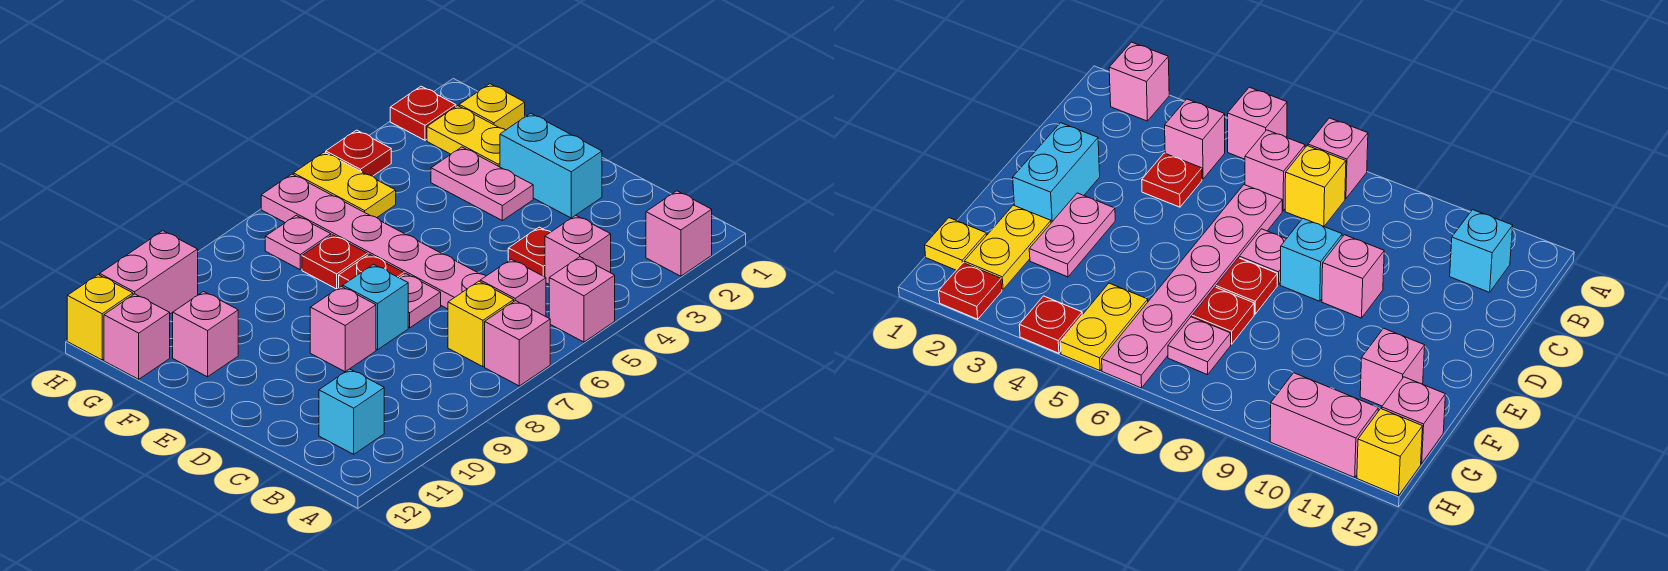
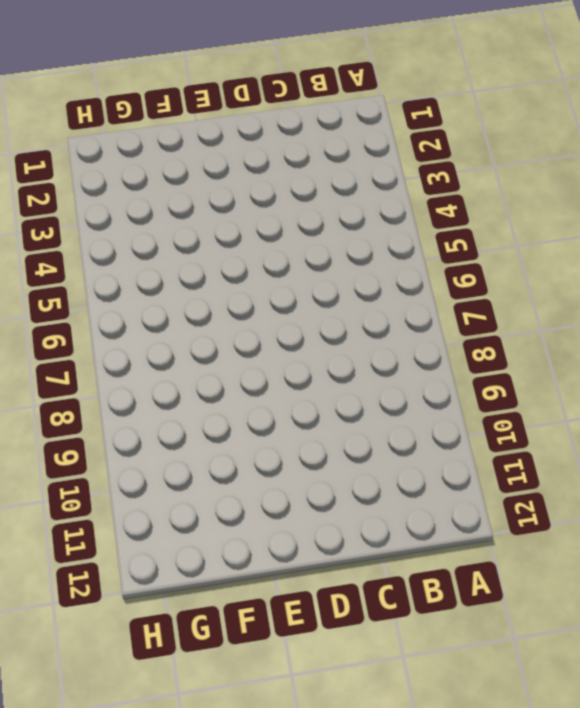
none -> pink brick A2 level 1
none -> pink brick A5 level 1
none -> pink brick A7 level 1

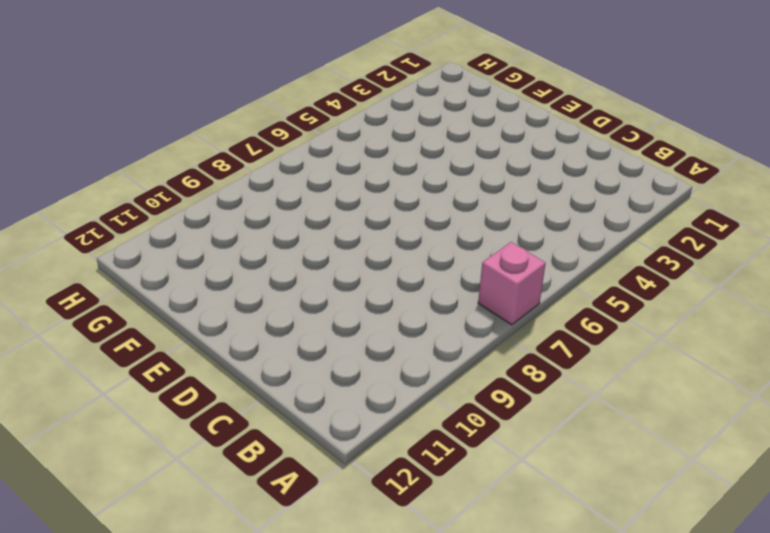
none -> pink brick A2 level 1
none -> pink brick A5 level 1
none -> pink brick B4 level 1

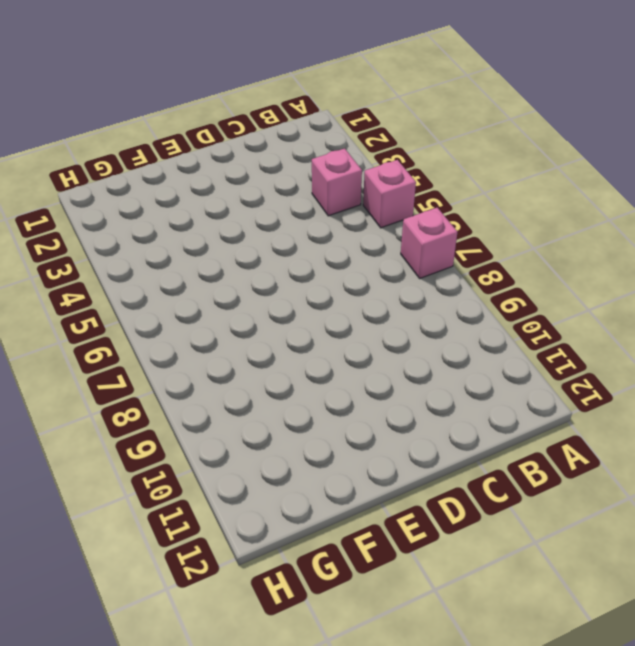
none -> pink brick A2 level 1
none -> pink brick B6 level 1
none -> yellow brick B7 level 1

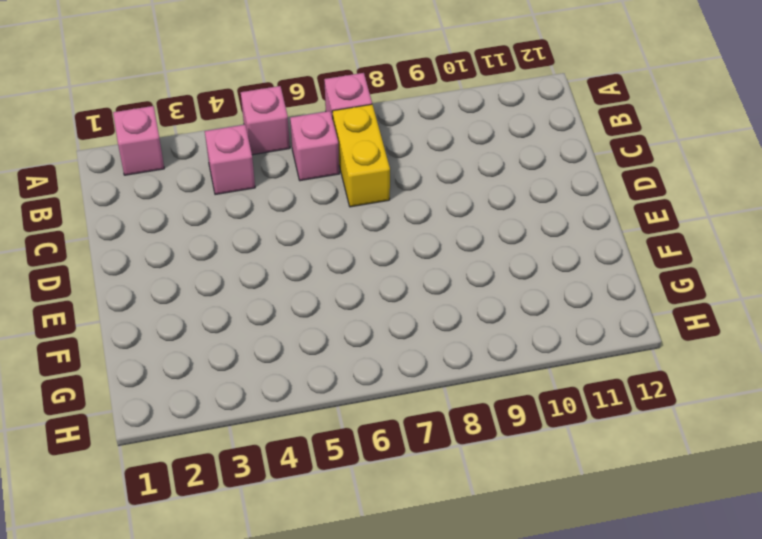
yellow brick B7:C7 level 1 -> yellow brick B7 level 1
none -> cyan brick B11 level 1
none -> red plate C4 level 1
none -> pink plate C6:H6 level 1

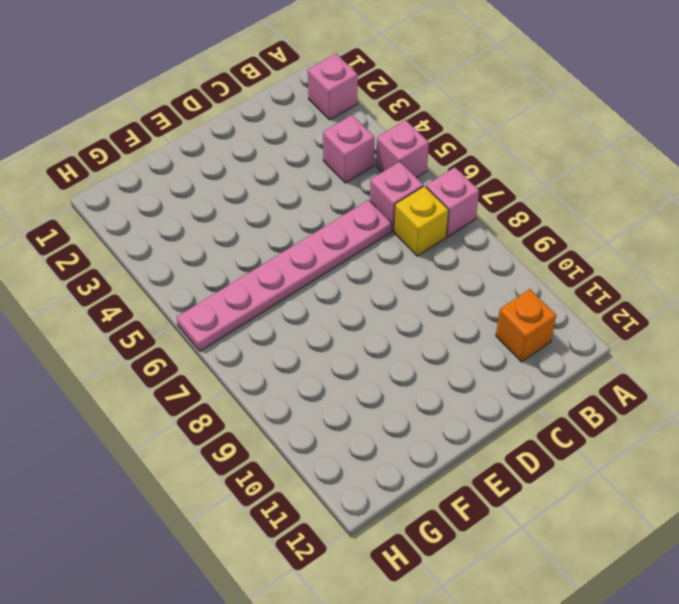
orange brick B11 level 1 -> cyan brick B11 level 1
none -> red plate C4 level 1
none -> cyan brick D2:E2 level 1
none -> pink plate D7 level 1

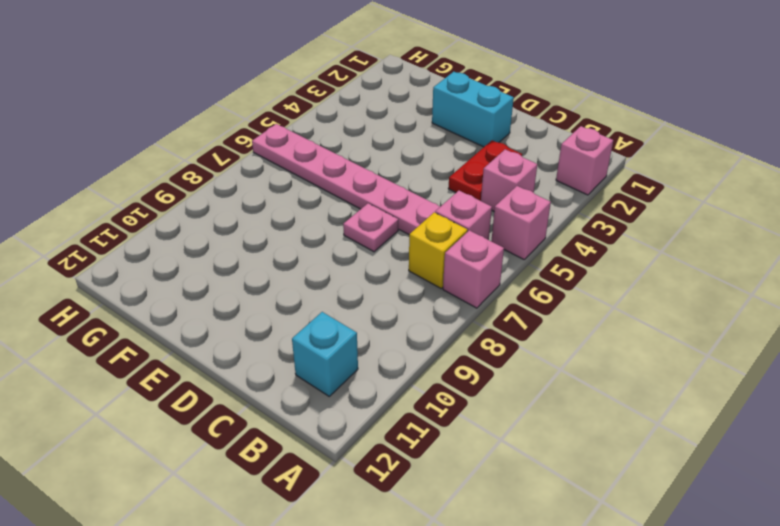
red plate C3:C4 level 1 -> red plate C4 level 1
none -> cyan brick D8 level 1
none -> pink brick D9 level 1
none -> pink plate E3:F3 level 1

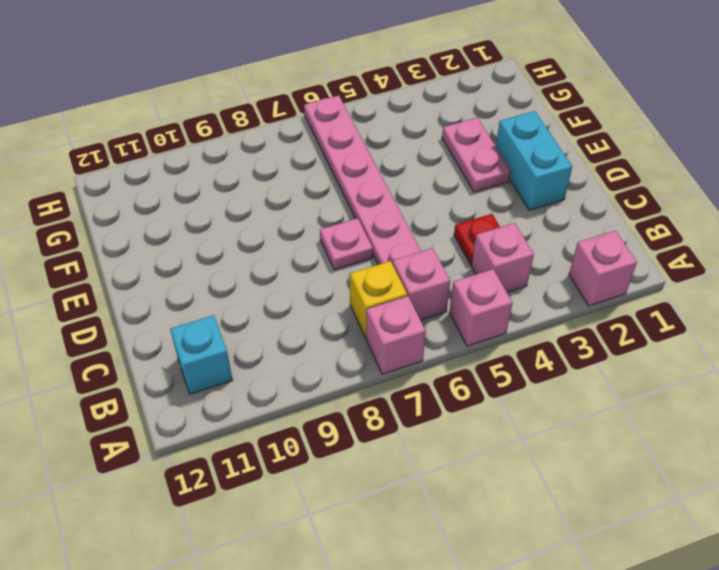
none -> cyan brick D8 level 1
none -> pink brick D9 level 1
none -> red plate E7 level 1

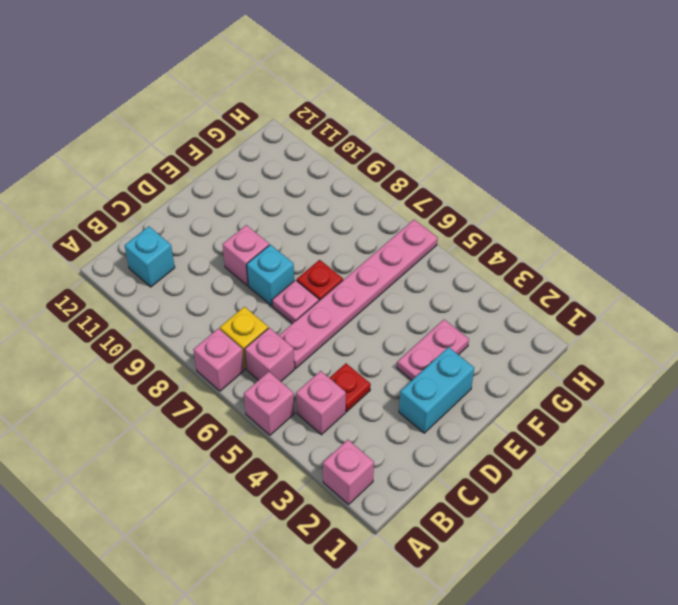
none -> yellow plate F2:G2 level 1
none -> red plate F7 level 1
none -> pink brick F11 level 1

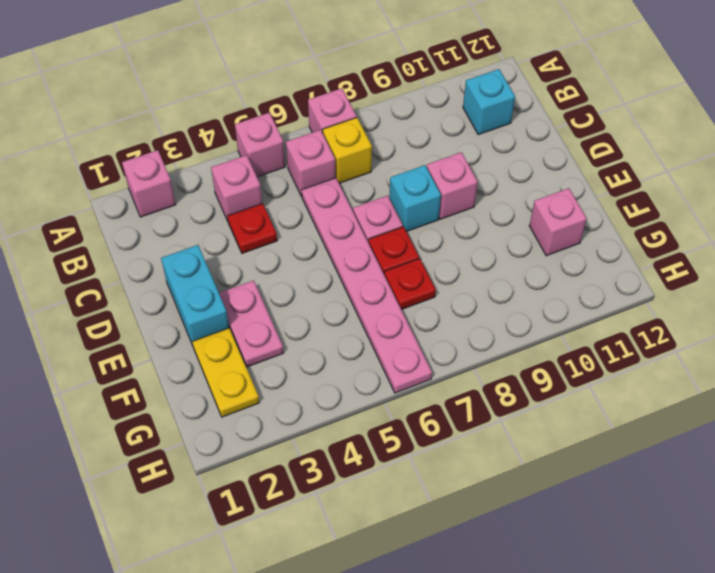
none -> yellow plate G1 level 1
none -> yellow plate G5:H5 level 1
none -> pink plate G7 level 1

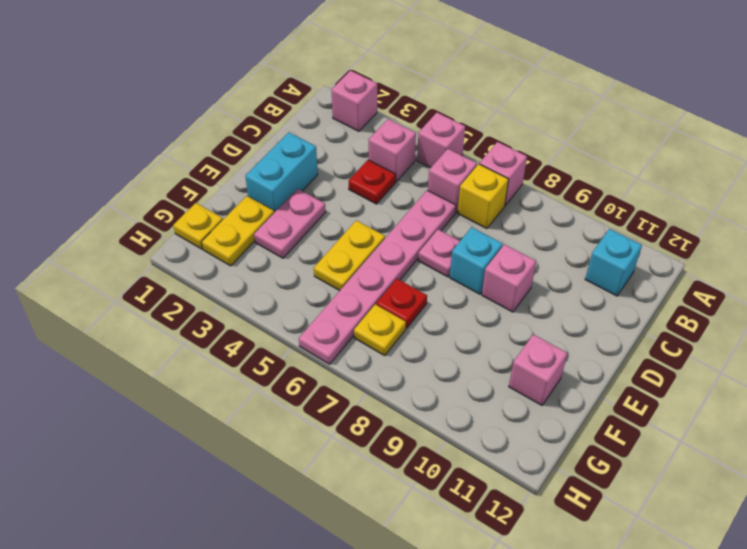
yellow plate E5:F5 level 1 -> yellow plate G5:H5 level 1
yellow plate G7 level 1 -> pink plate G7 level 1
none -> red plate E7 level 1
none -> pink brick G12 level 1
none -> red plate H2 level 1

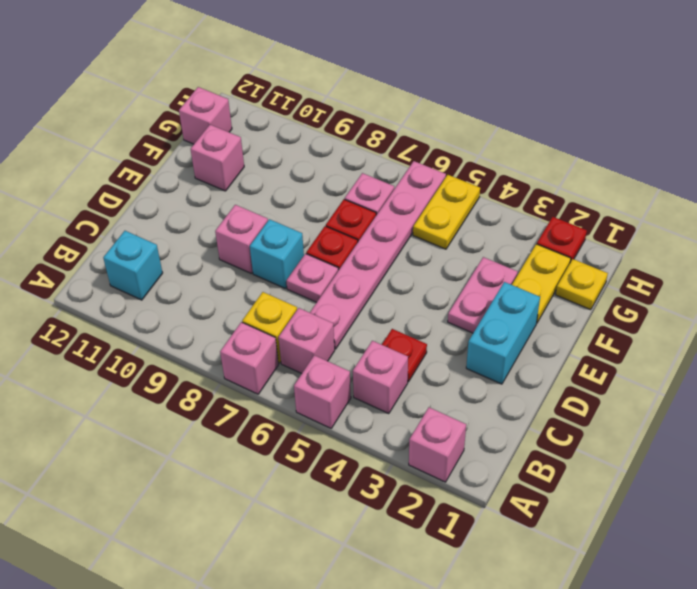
none -> red plate H4 level 1
none -> pink brick H10:H11 level 1
none -> yellow brick H12 level 1

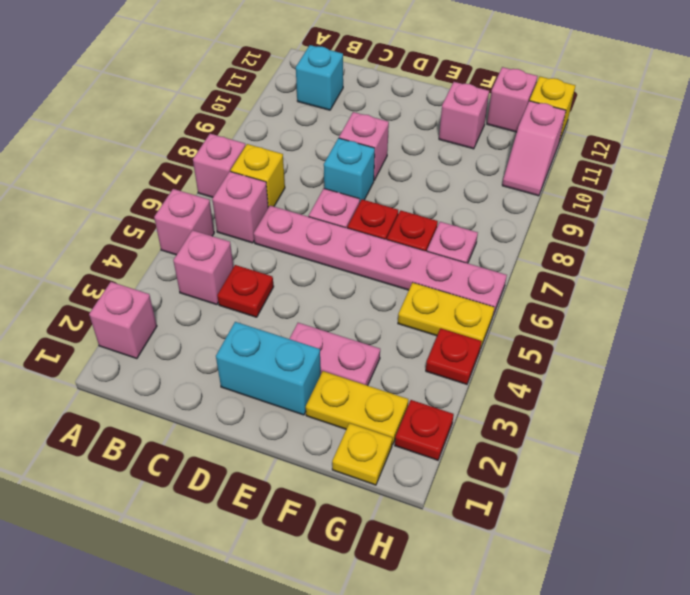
pink slope H10:H11 level 1 top 11 -> pink brick H10:H11 level 1

